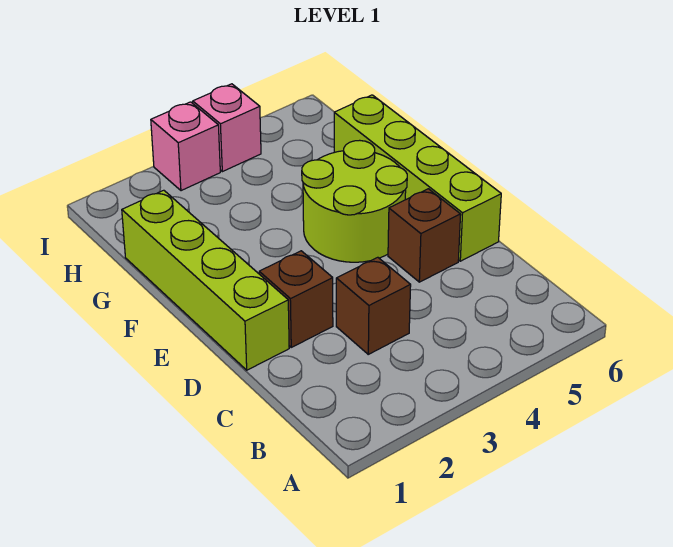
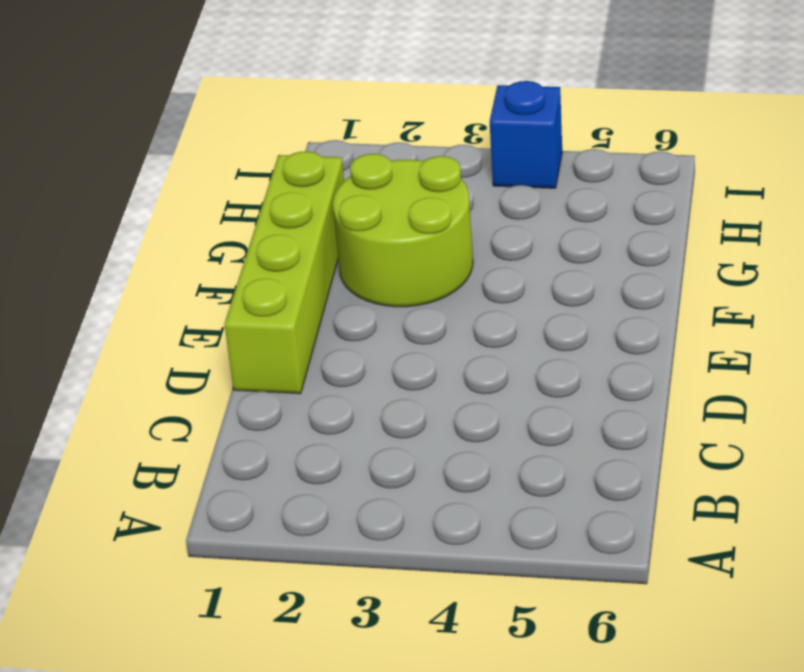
lime round brick F2:G3 level 1 -> lime round brick E4:F5 level 1
blue brick I4 level 1 -> pink brick I4 level 1
none -> brown brick C3 level 1
none -> brown brick D2 level 1

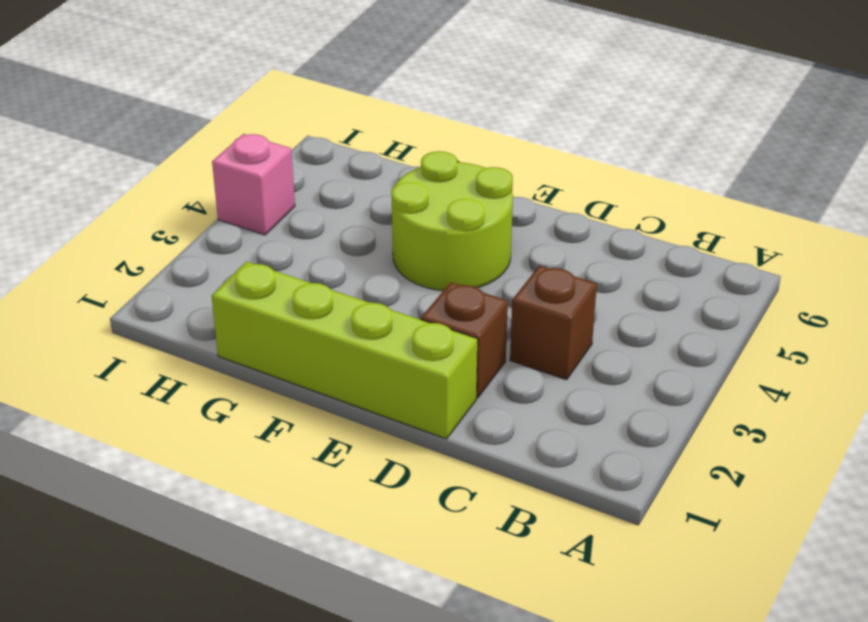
none -> brown brick D5 level 1
none -> lime brick D6:G6 level 1

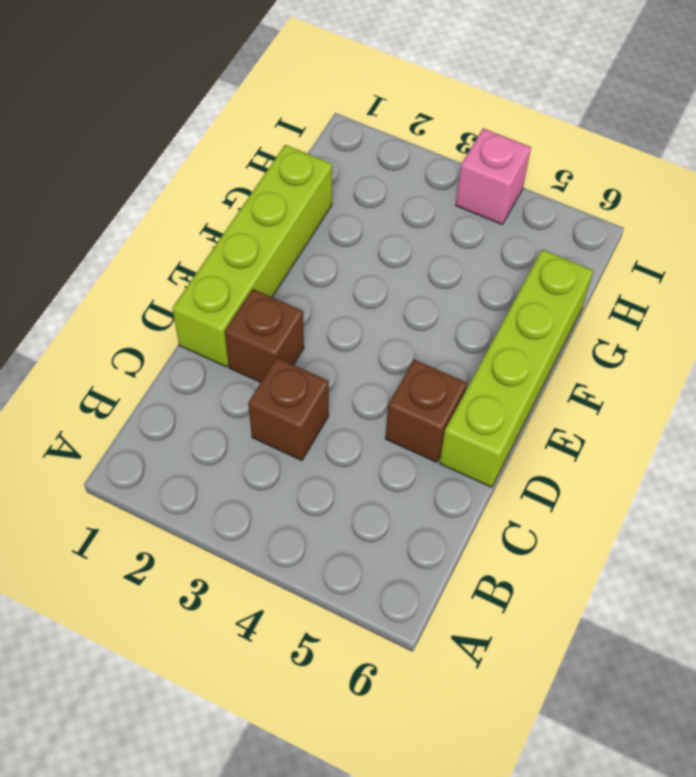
none -> lime round brick E4:F5 level 1
none -> pink brick I3 level 1

